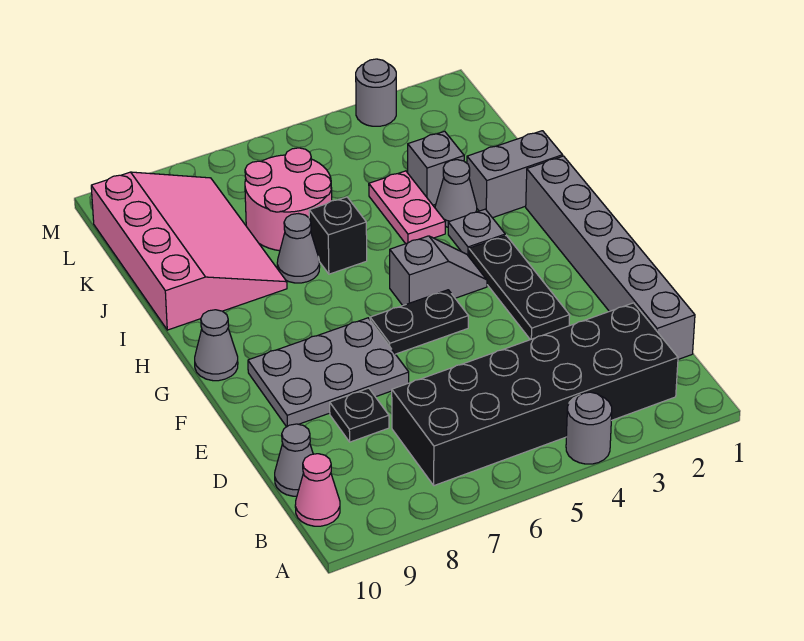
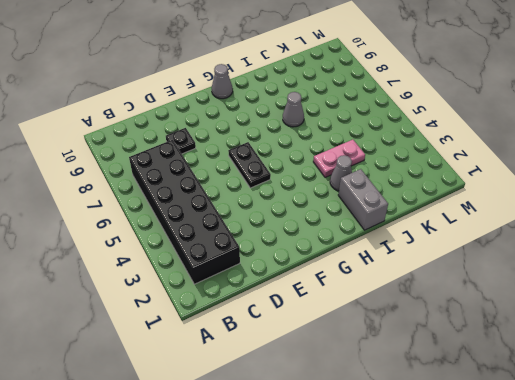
none -> grey round brick A4 level 1
none -> pink cone B10 level 1
none -> grey brick C1:H1 level 1

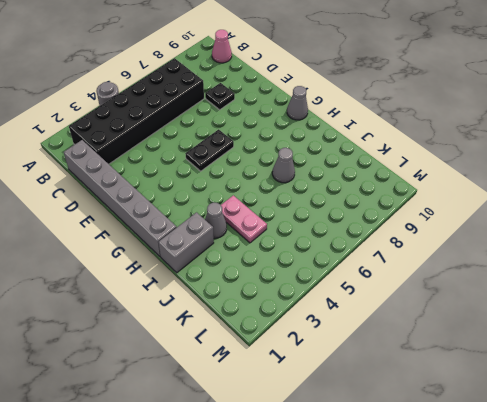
none -> grey cone C10 level 1
none -> black plate E3:G3 level 1
none -> grey plate E7:F9 level 1

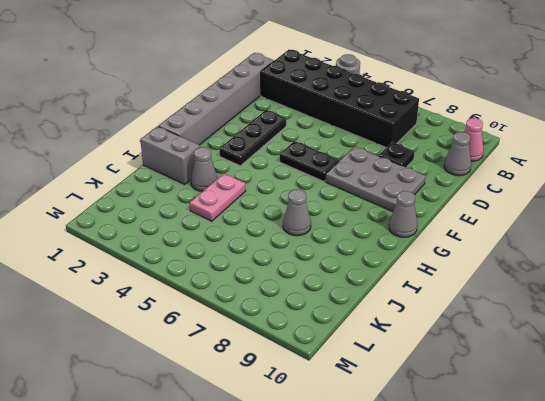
none -> grey slope G4:G5 level 1 top 5
none -> grey plate H3 level 1
none -> black brick I6 level 1

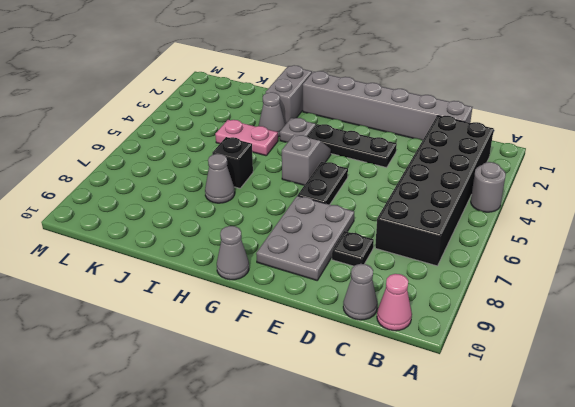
none -> pink slope I8:L10 level 1 top 10
none -> grey brick J3 level 1
none -> pink round brick J6:K7 level 1

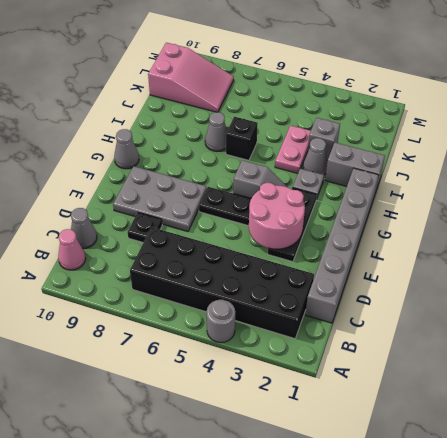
pink round brick E3:F4 level 2 -> pink round brick J6:K7 level 1
pink slope K8:L10 level 1 top 10 -> pink slope I8:L10 level 1 top 10
none -> grey round brick M3 level 1

